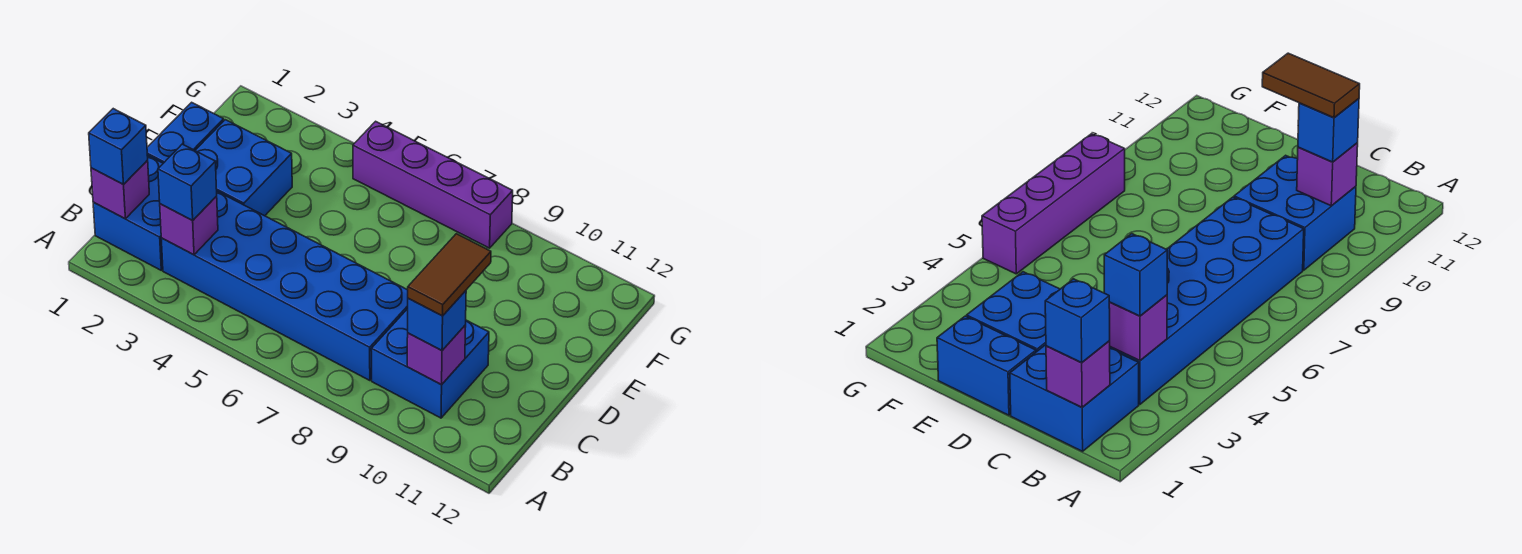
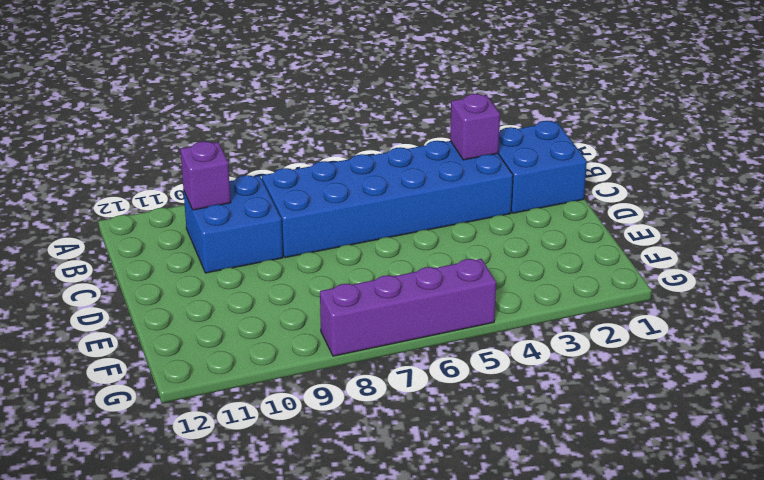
none -> blue brick D1:E1 level 1
none -> blue brick D2:E3 level 1
none -> purple brick B1 level 2

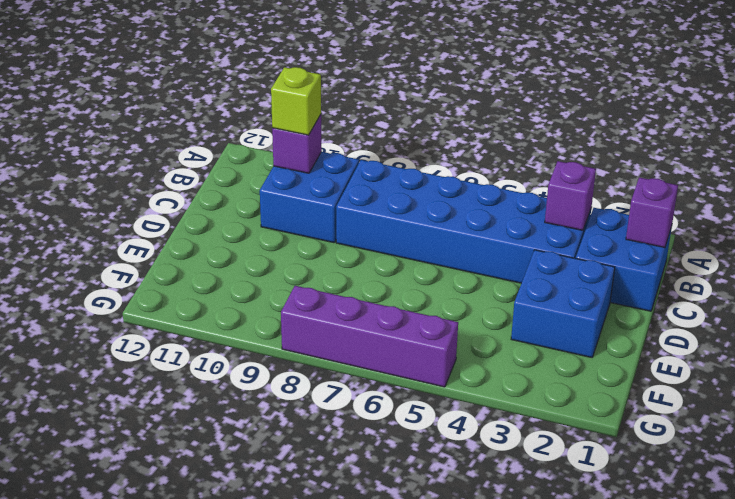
lime brick B10 level 3 -> blue brick B10 level 3
none -> blue brick D1:E1 level 1
none -> blue brick B1 level 3
none -> blue brick B3 level 3

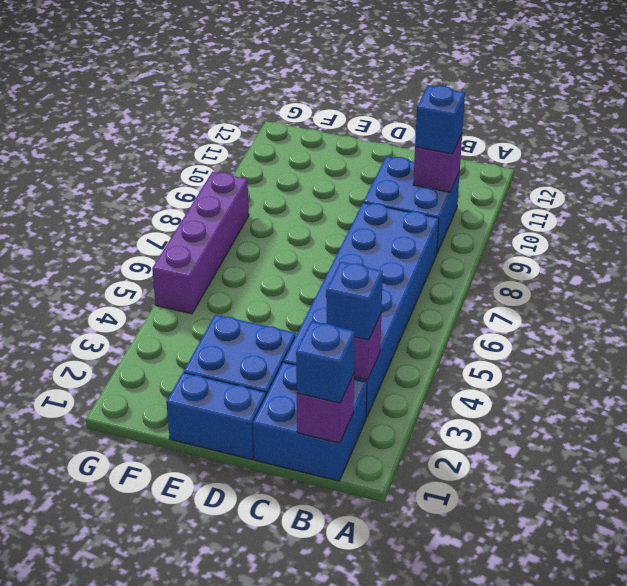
none -> brown tile B10:C10 level 4

